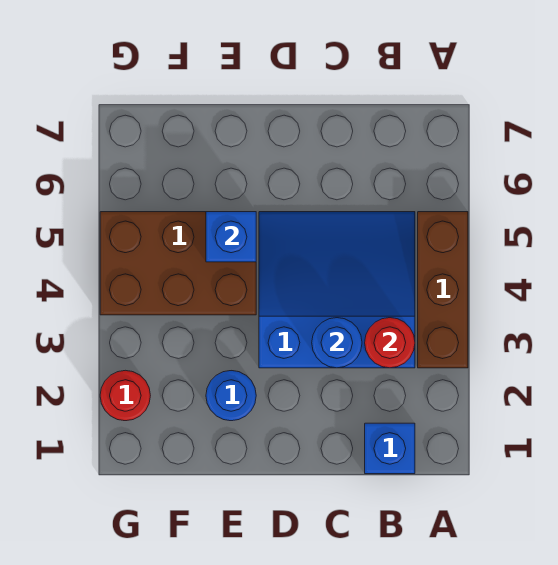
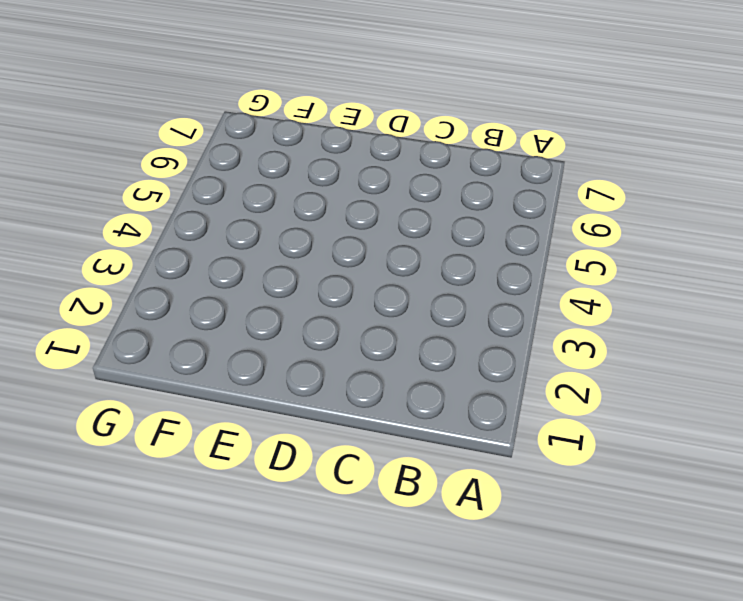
none -> brown brick A3:A5 level 1
none -> blue brick B1 level 1

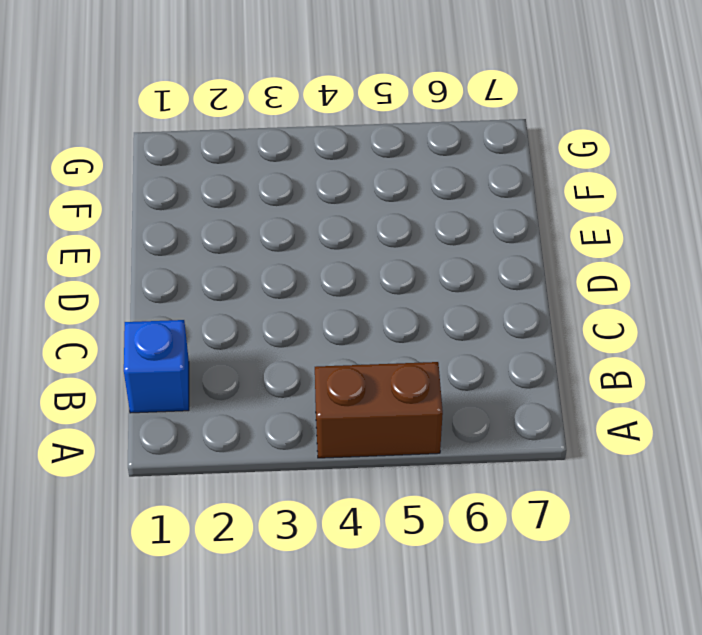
brown brick A4:A5 level 1 -> brown brick A3:A5 level 1
none -> blue slope B3:D5 level 1 top 3
none -> blue round brick E2 level 1

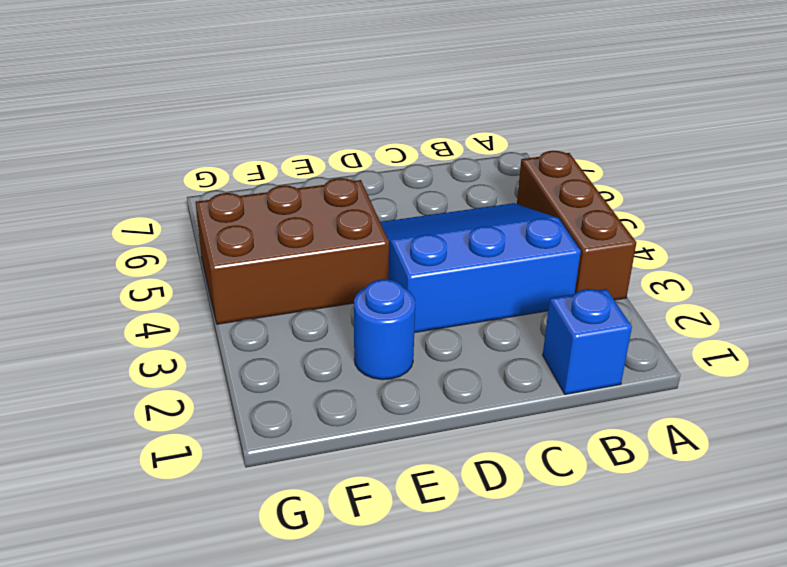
none -> red round brick G2 level 1
none -> red round brick B3 level 2

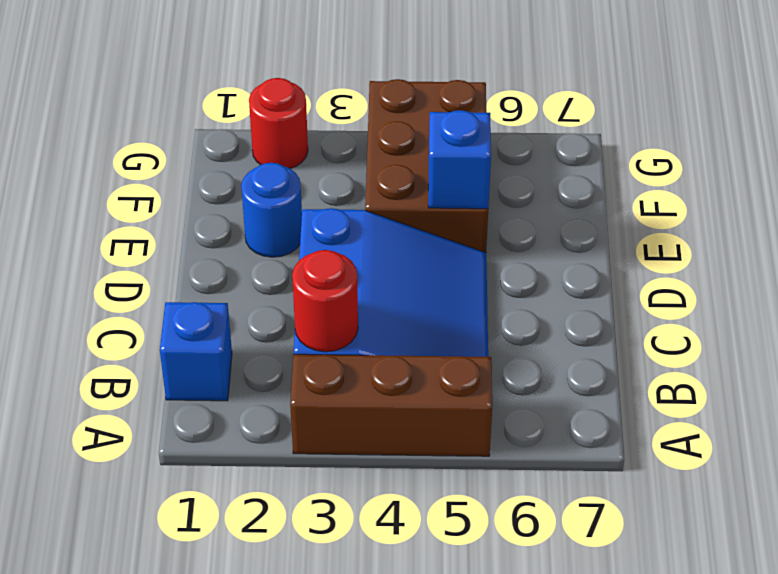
none -> blue round brick C3 level 2

